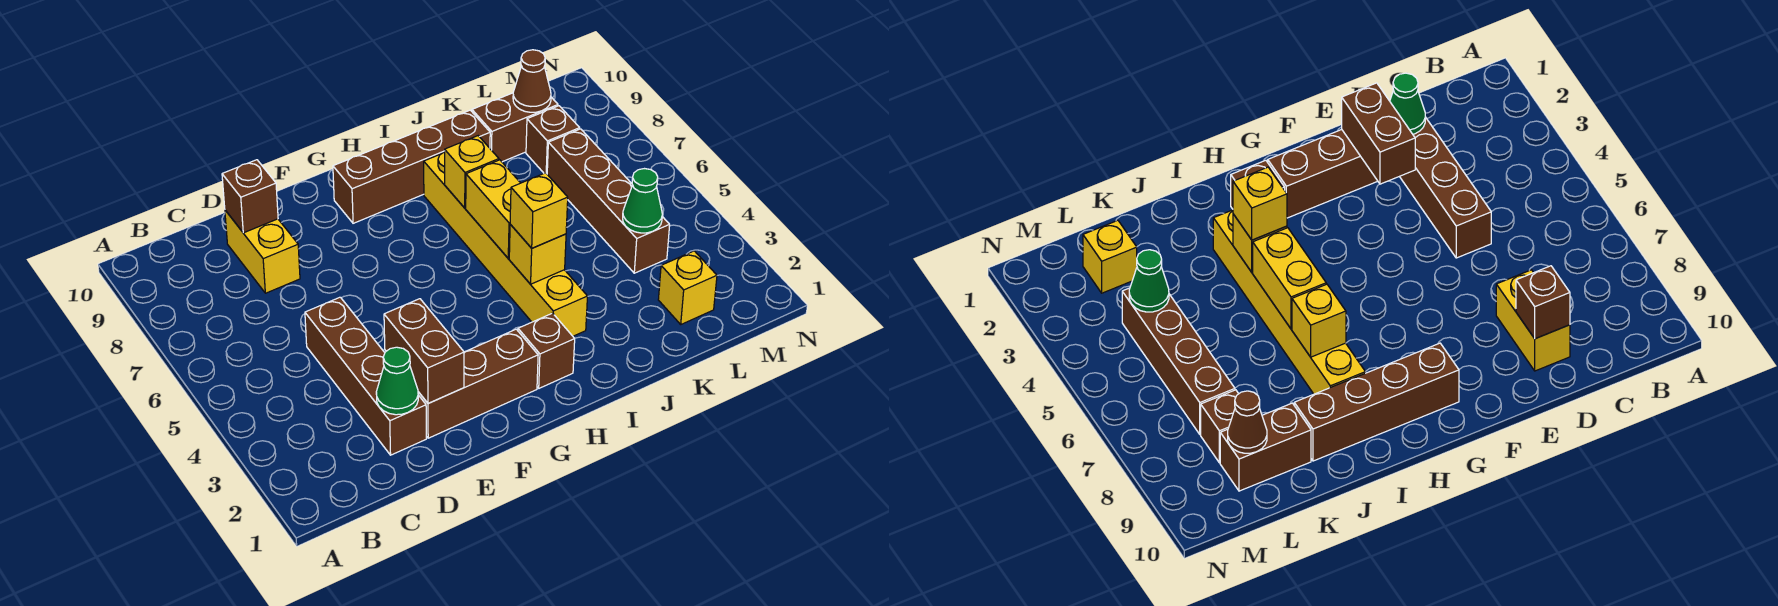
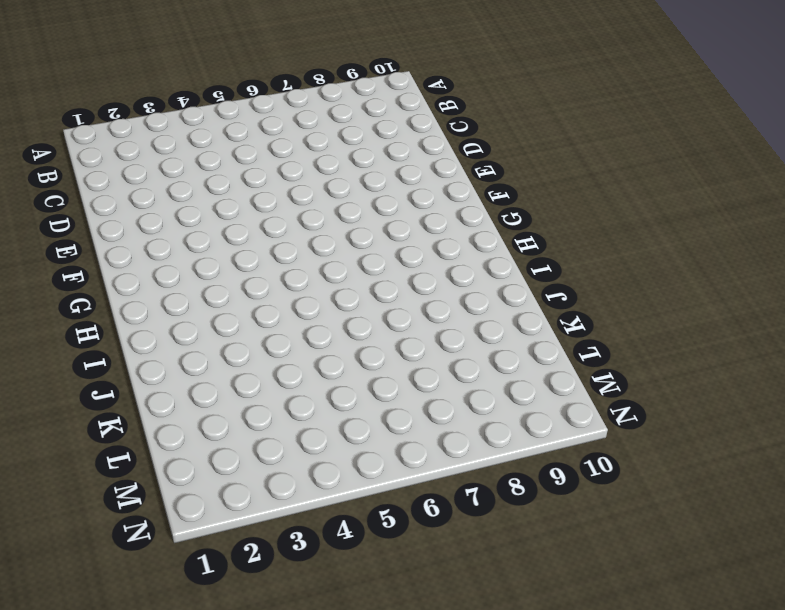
none -> brown brick D2:D5 level 1
none -> yellow brick D8:D9 level 1
none -> brown brick E2:G2 level 1

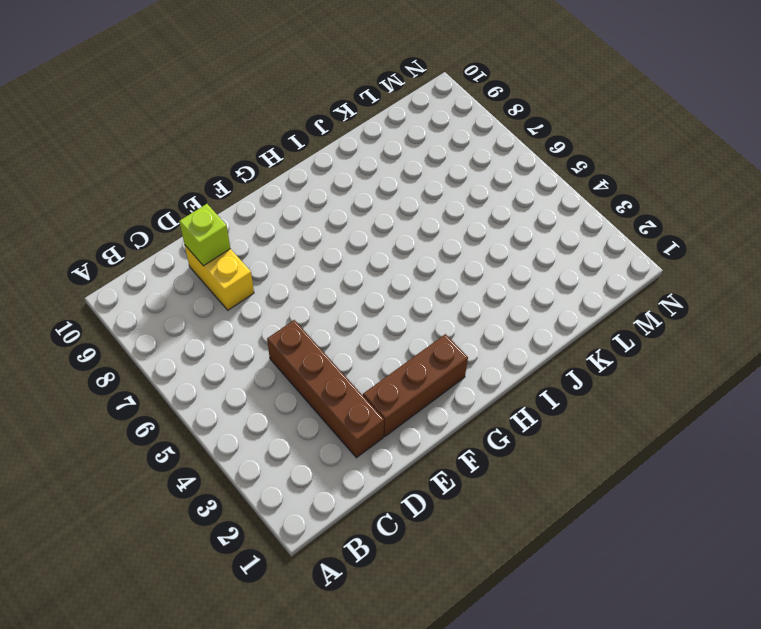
lime brick D9 level 2 -> brown brick D9 level 2
none -> brown brick G9:J9 level 1
none -> brown brick H2 level 1
none -> yellow brick I3:I8 level 1

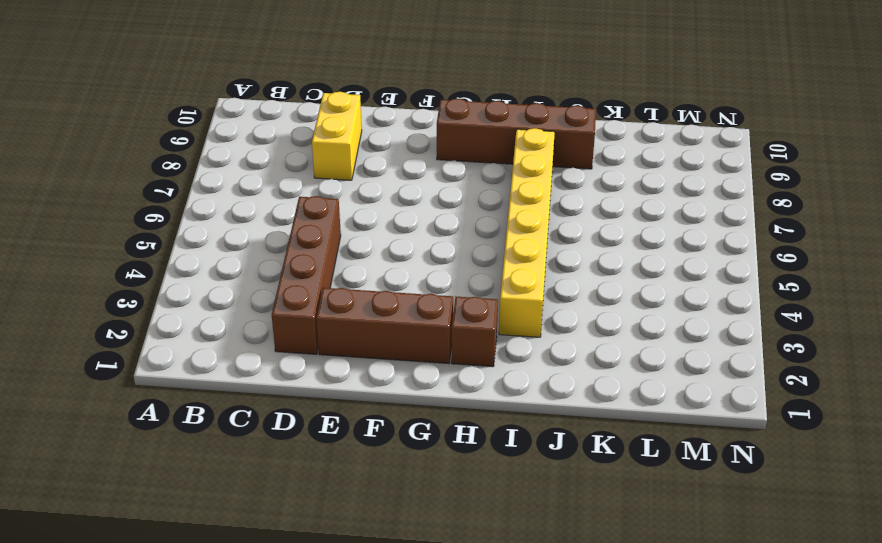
none -> brown brick K9:L9 level 1
none -> yellow brick L2 level 1
none -> brown brick L4:L7 level 1

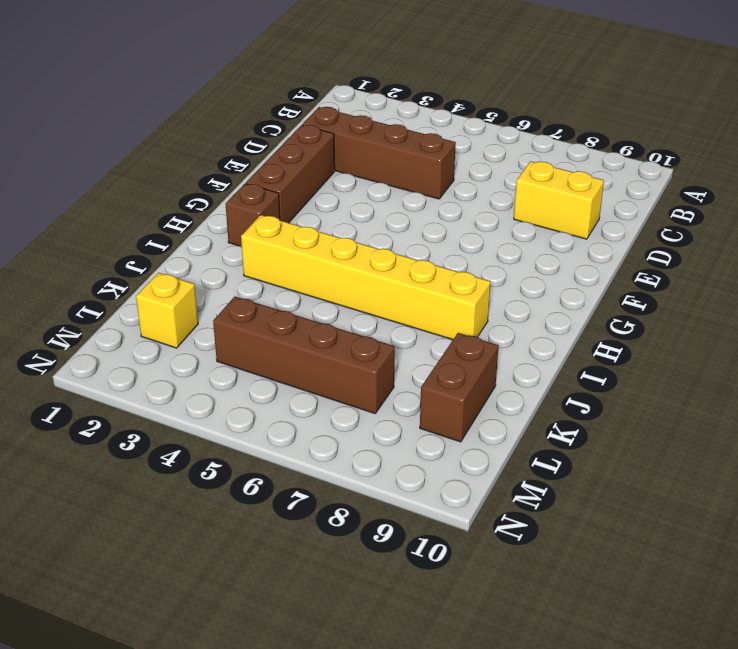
none -> brown brick G9:J9 level 1
none -> brown brick L8 level 1
none -> green cone D2 level 2

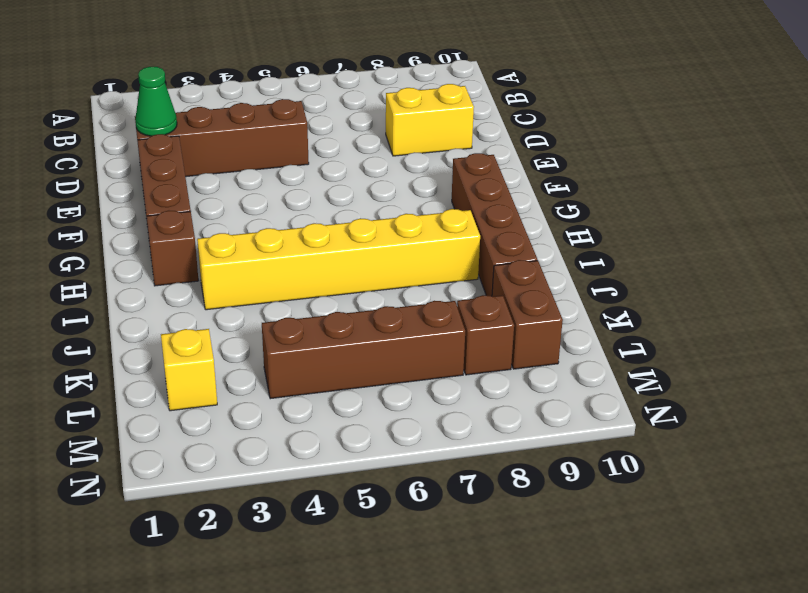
none -> brown brick D9 level 2
none -> brown brick E2:E3 level 2
none -> yellow brick I4 level 2

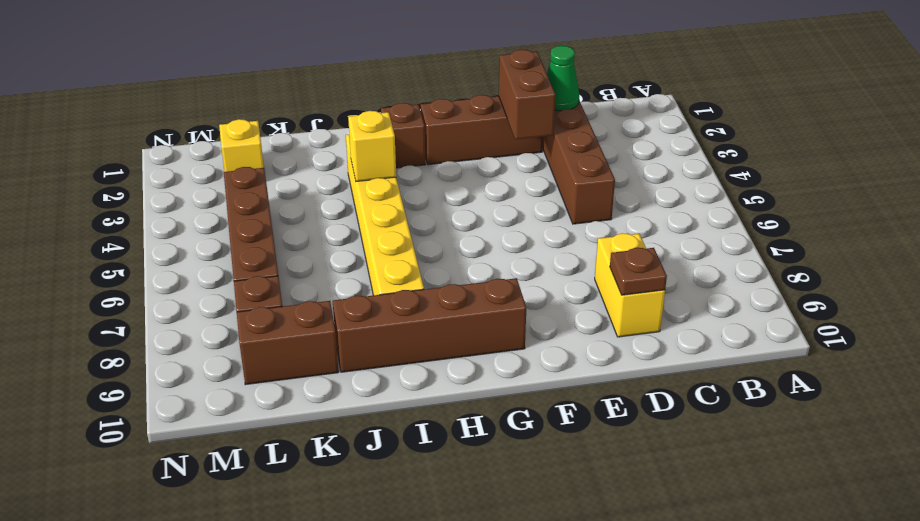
brown plate D9 level 2 -> brown brick D9 level 2
none -> yellow brick I5:I6 level 2
none -> yellow brick I7 level 2
none -> green cone L4 level 2

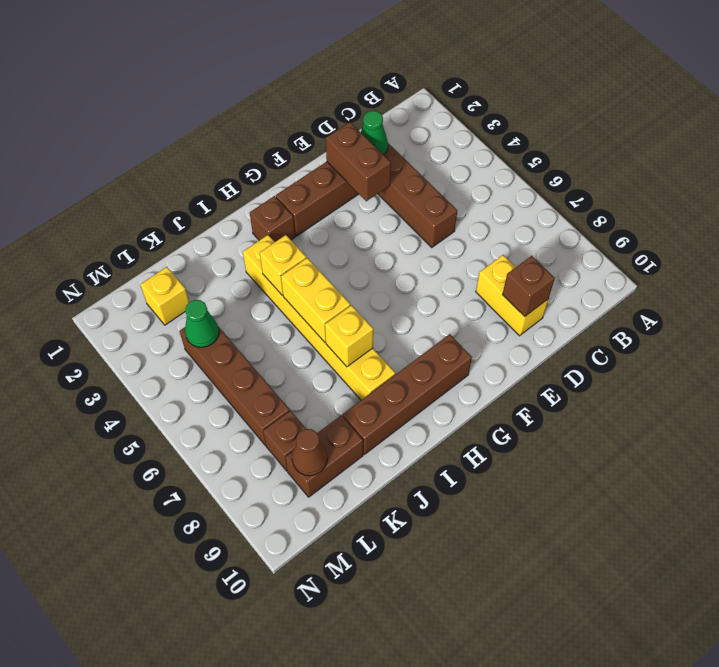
none -> yellow brick I4 level 3

